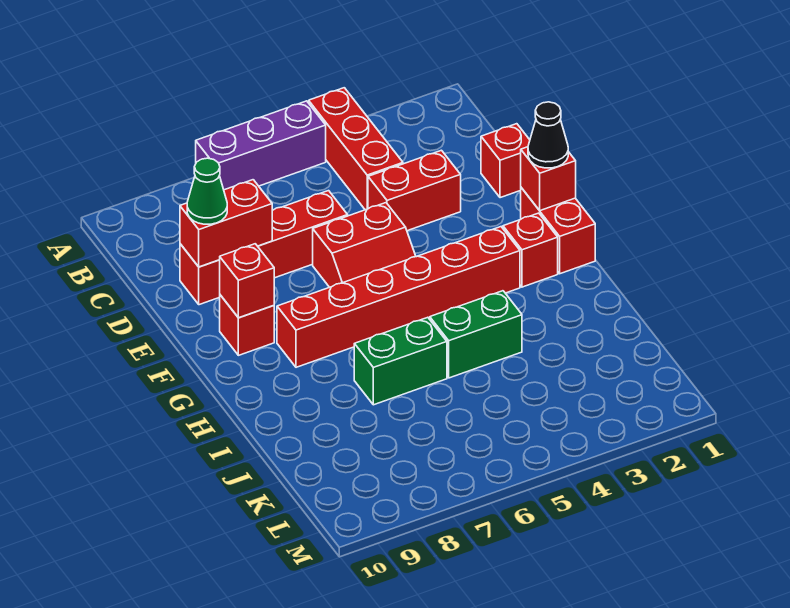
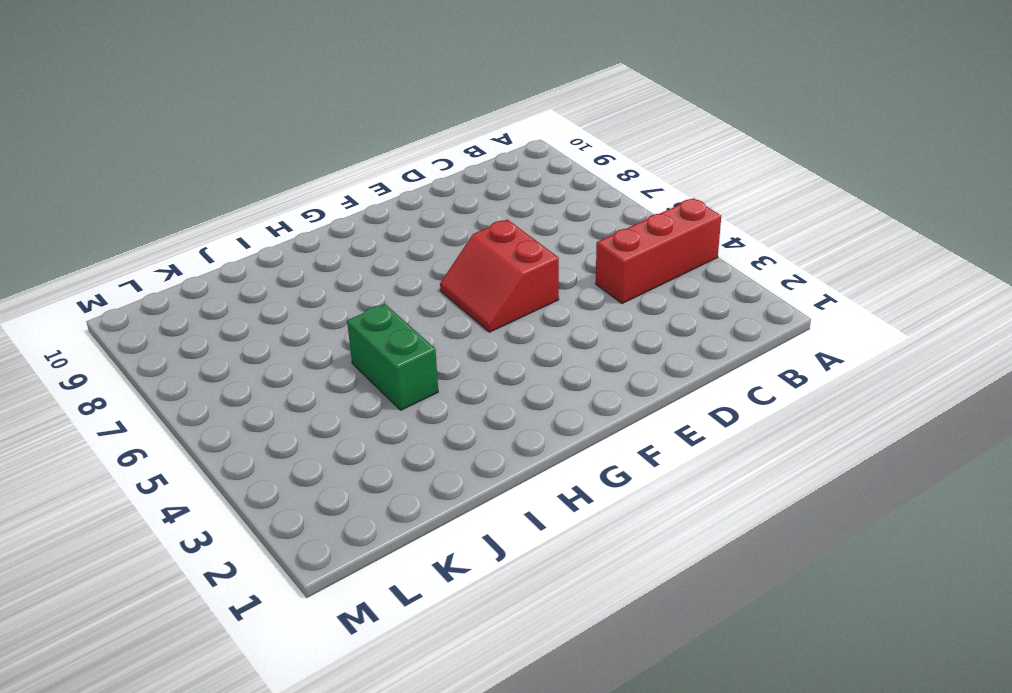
none -> purple brick A5:A7 level 1
none -> red brick D1 level 1
none -> red brick D3:D4 level 1

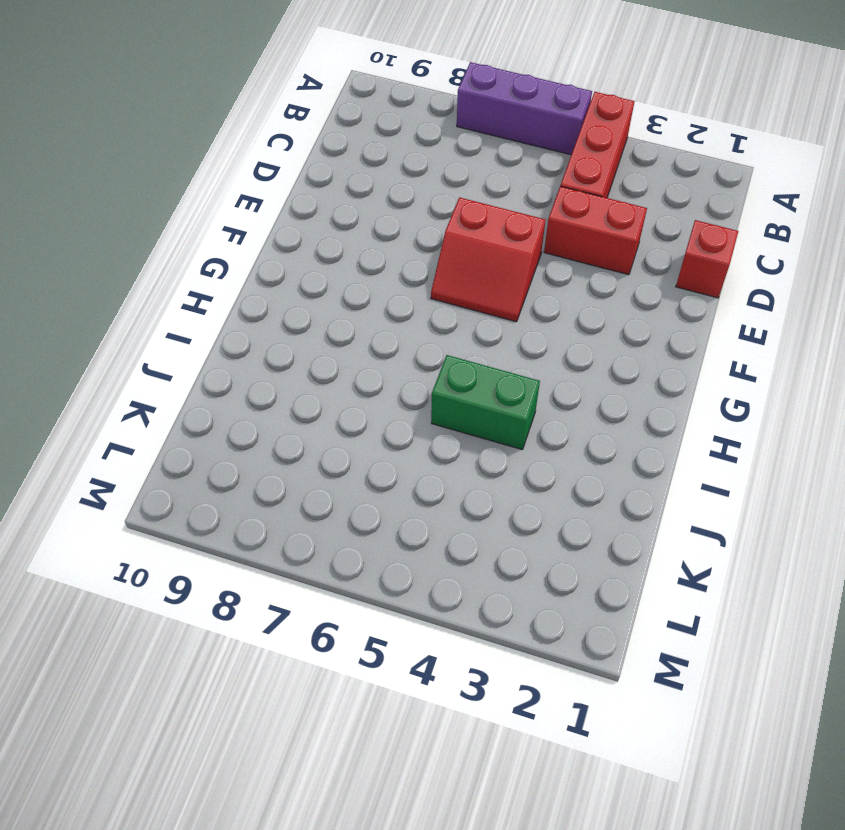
none -> red brick D6:D9 level 1
none -> red brick F1:G1 level 1
none -> red brick F9 level 1

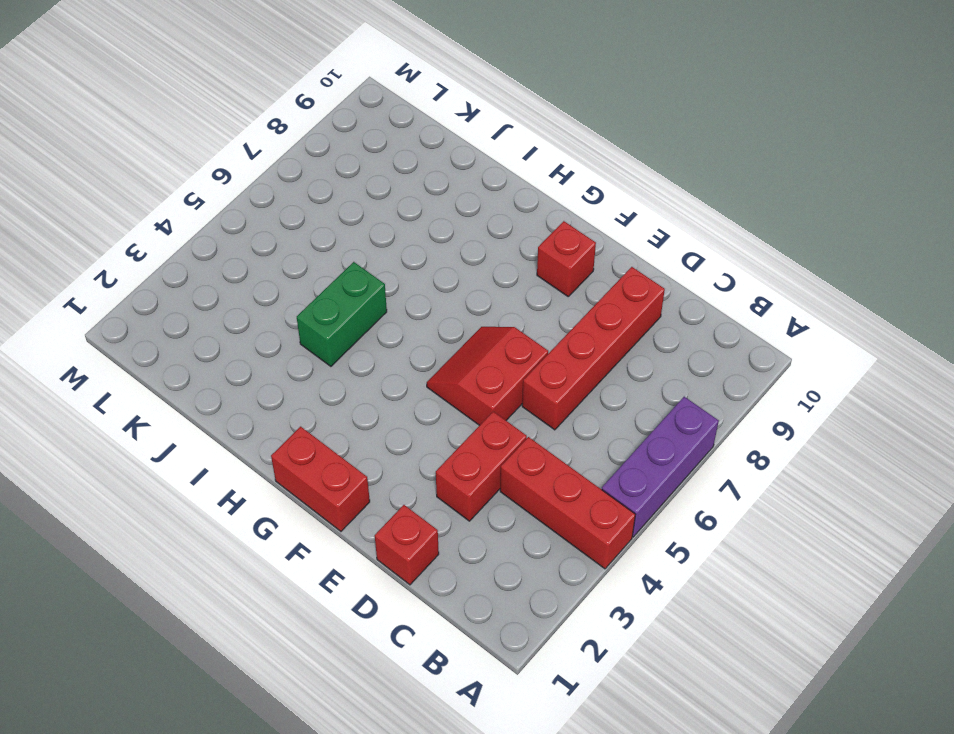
none -> red brick G2 level 1
none -> red brick G3:G8 level 1
none -> green brick I6:I7 level 1

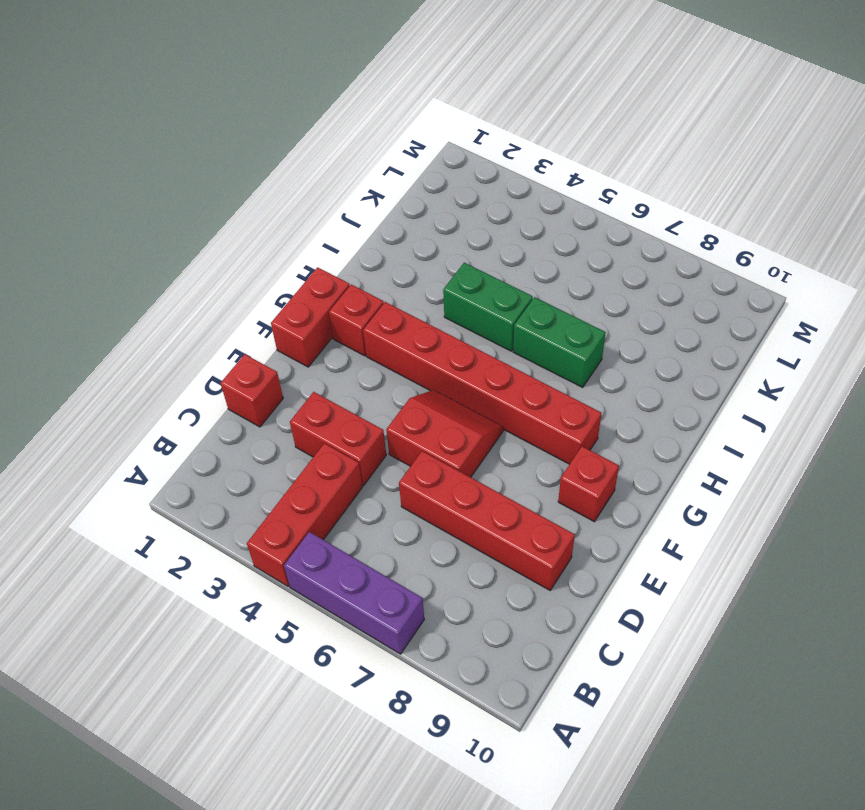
none -> red brick D8:D9 level 2
none -> red brick F1 level 2
none -> red brick F9 level 2

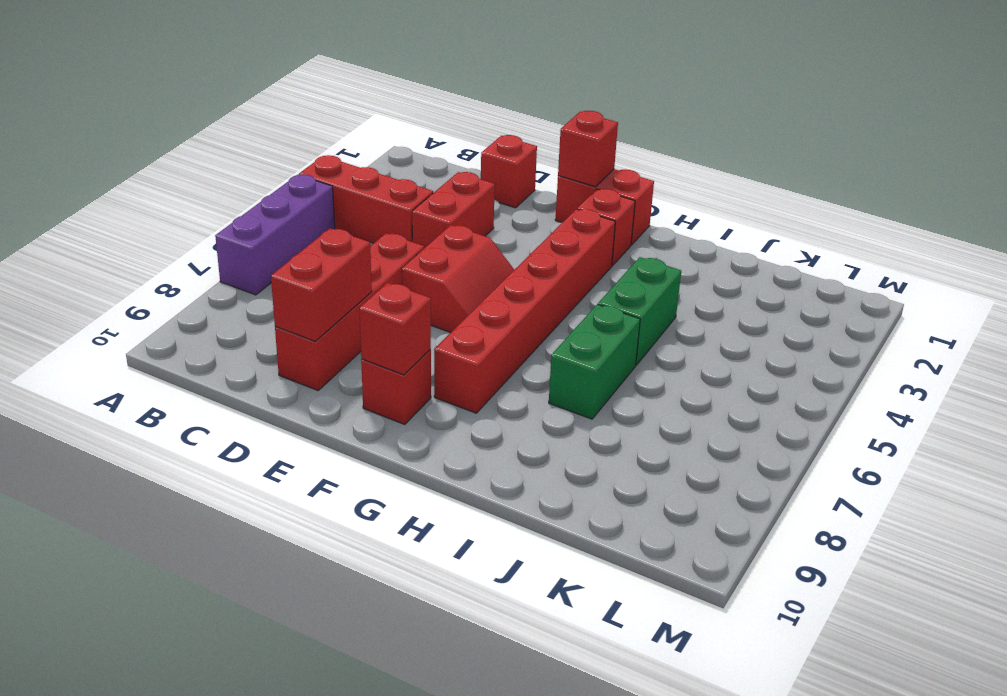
none -> green cone D9 level 3
none -> black cone F1 level 3

